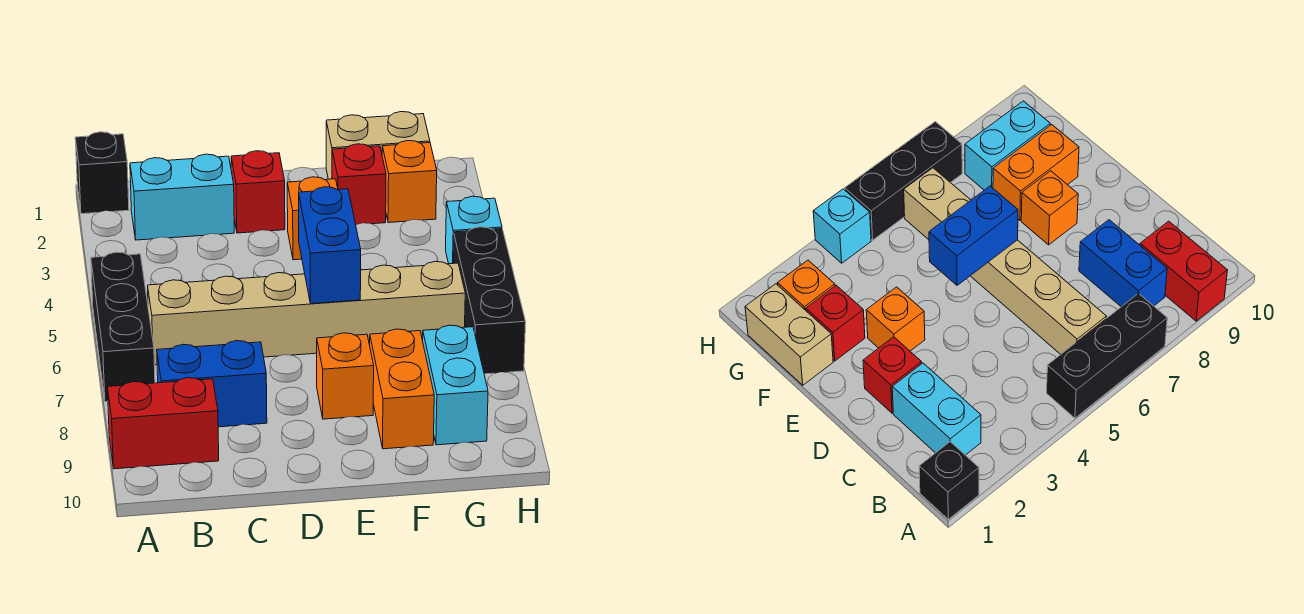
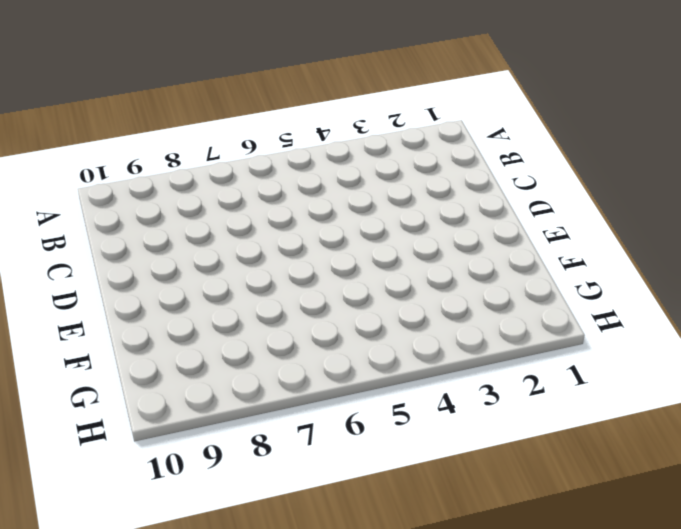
none -> black brick A1 level 1
none -> black brick A5:A7 level 1
none -> red brick A9:B9 level 1

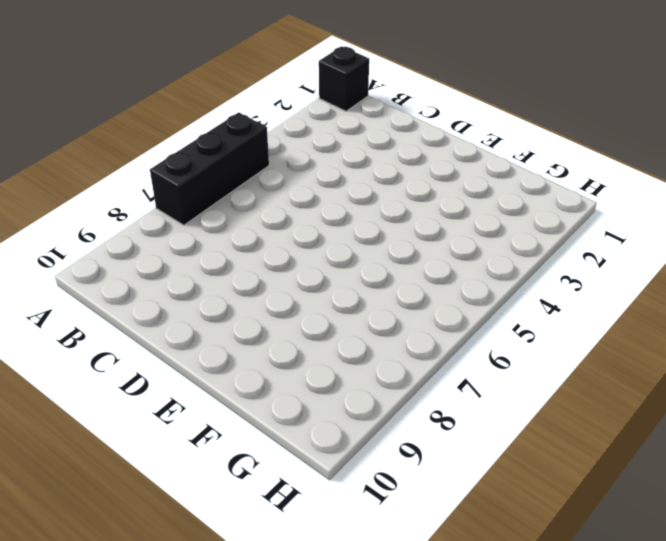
none -> red brick A9:B9 level 1
none -> cyan brick B2:C2 level 1
none -> tan brick B6:G6 level 1

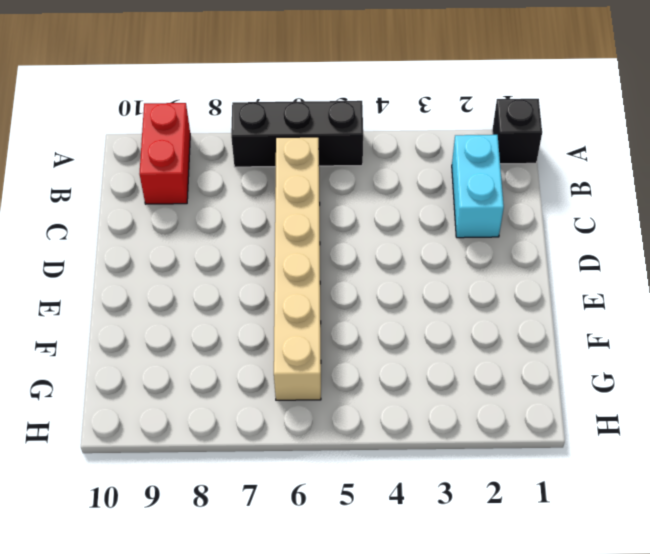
none -> blue brick B8:C8 level 1
none -> red brick D2 level 1
none -> orange brick E3 level 1

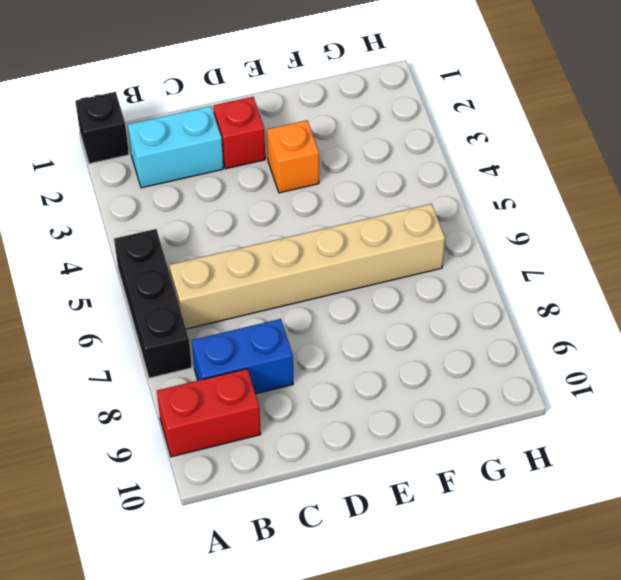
none -> orange brick E8 level 1
none -> tan brick F1:G1 level 1
none -> red brick F2 level 1

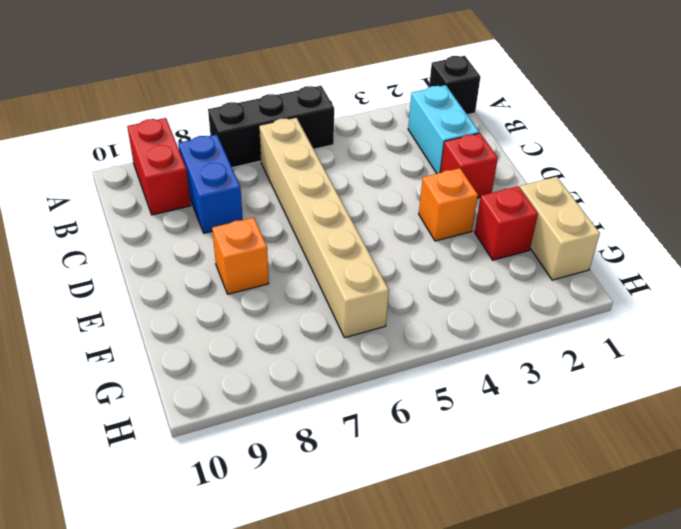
none -> orange brick F8:F9 level 1
none -> orange brick G2 level 1
none -> cyan brick G8:G9 level 1

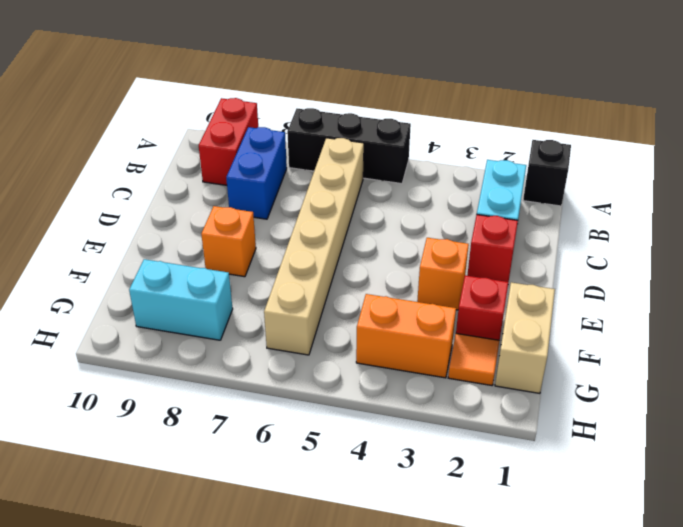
orange tile G2 level 1 -> orange brick G2 level 1
orange brick G3:G4 level 1 -> orange brick F8:F9 level 1
none -> cyan brick H4 level 1
none -> black brick H5:H7 level 1
none -> blue brick E5:E6 level 2

